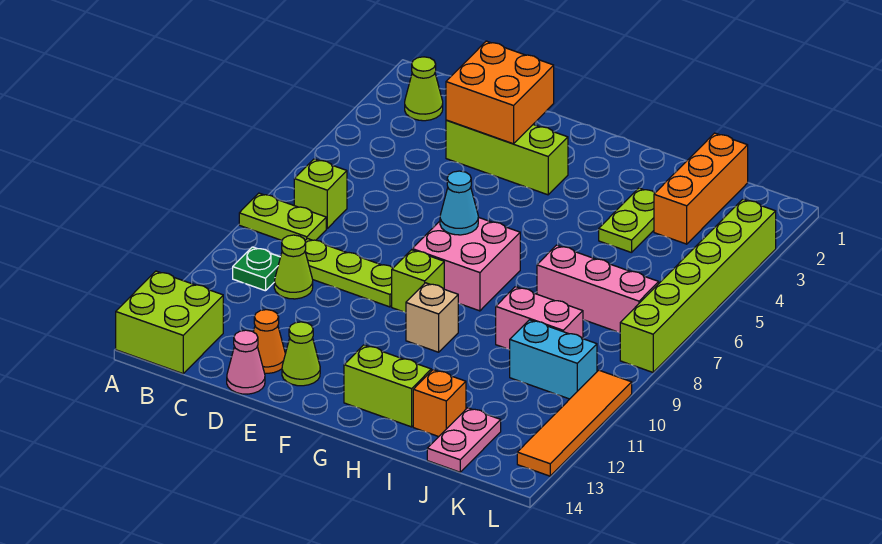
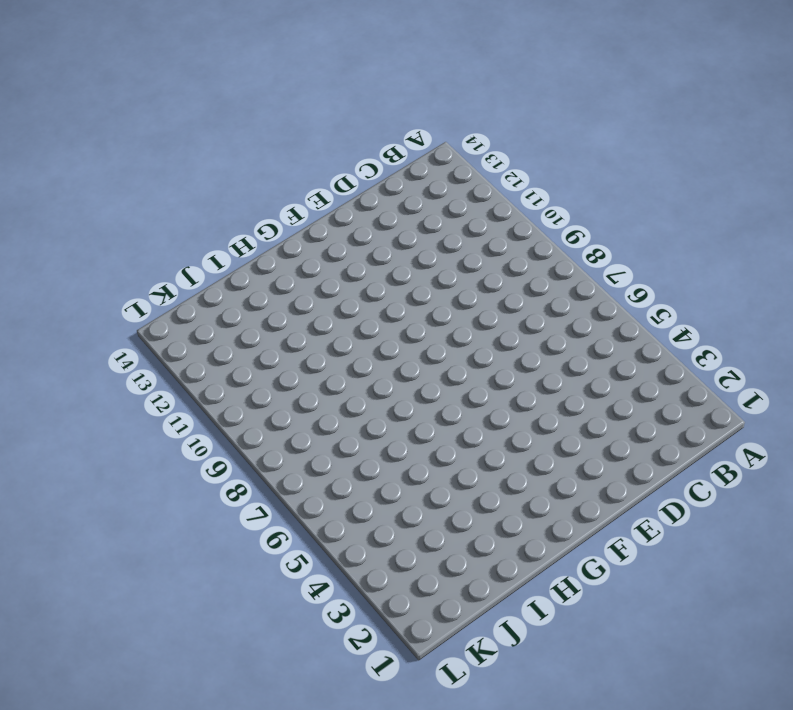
none -> lime plate A8:B8 level 1
none -> lime brick A13:B14 level 1
none -> lime cone B2 level 1

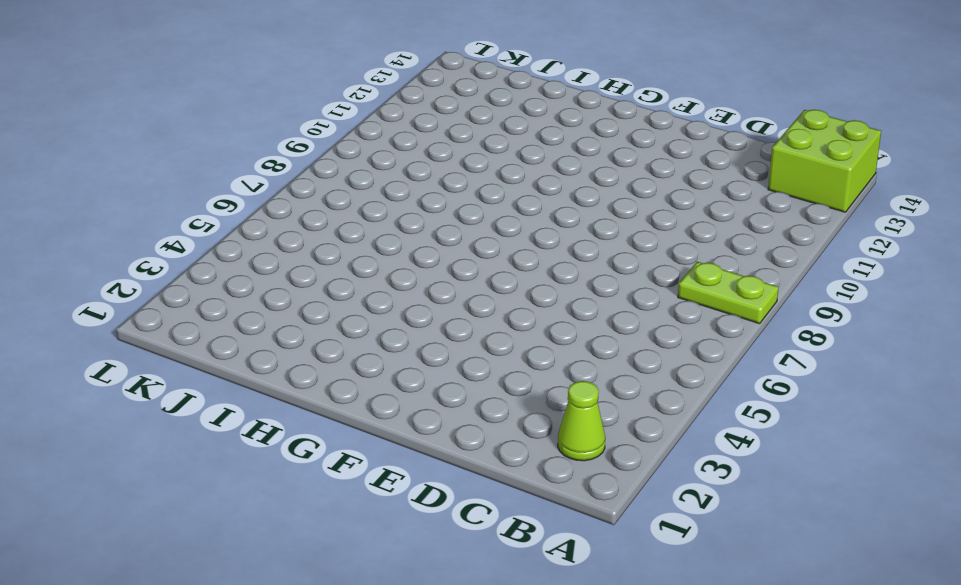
none -> lime brick B7 level 1
none -> green plate B10 level 1
none -> lime plate C9:E9 level 1

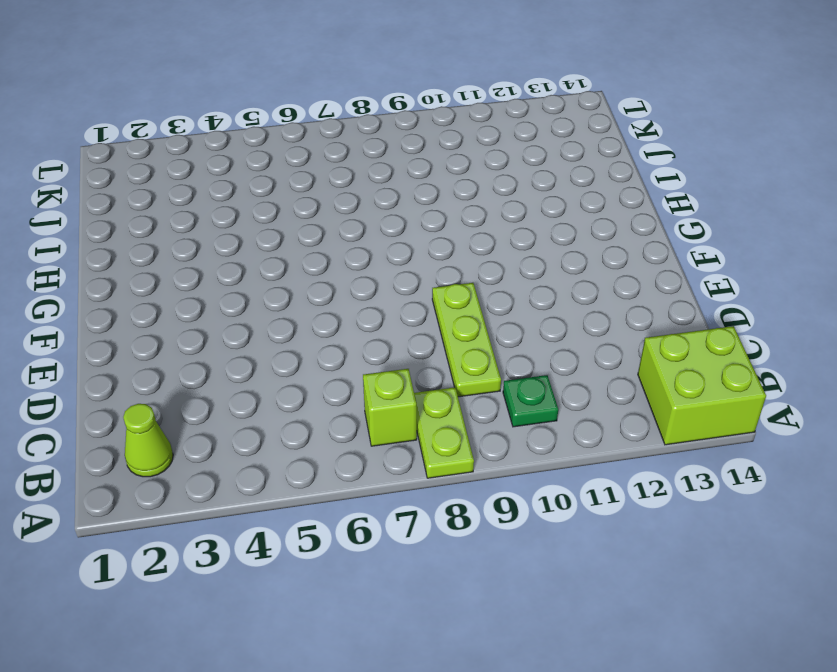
none -> lime cone C10 level 1
none -> lime brick D3:F3 level 1
none -> orange cone D13 level 1

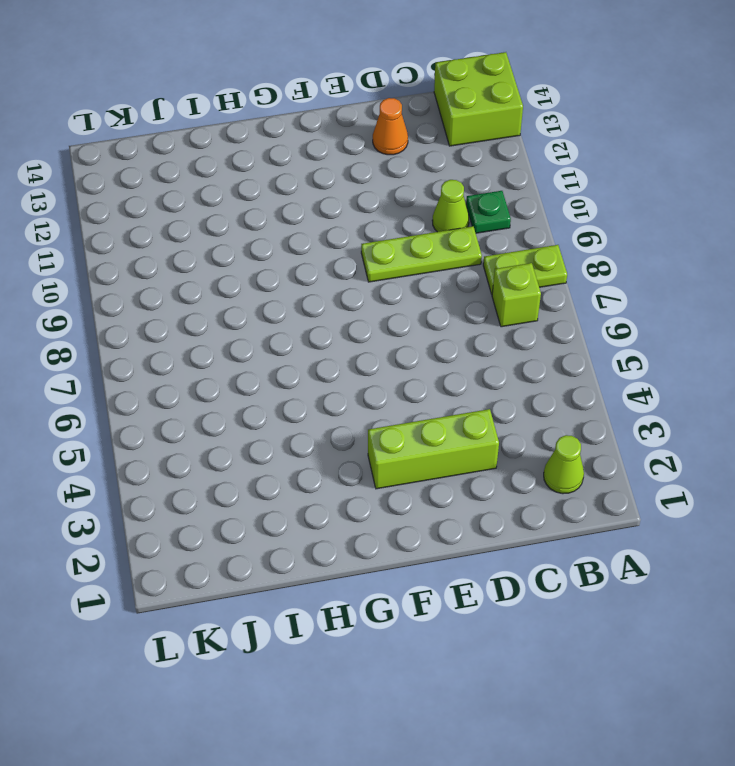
none -> pink cone D14 level 1
none -> lime cone E13 level 1
none -> pink brick F7:G8 level 1

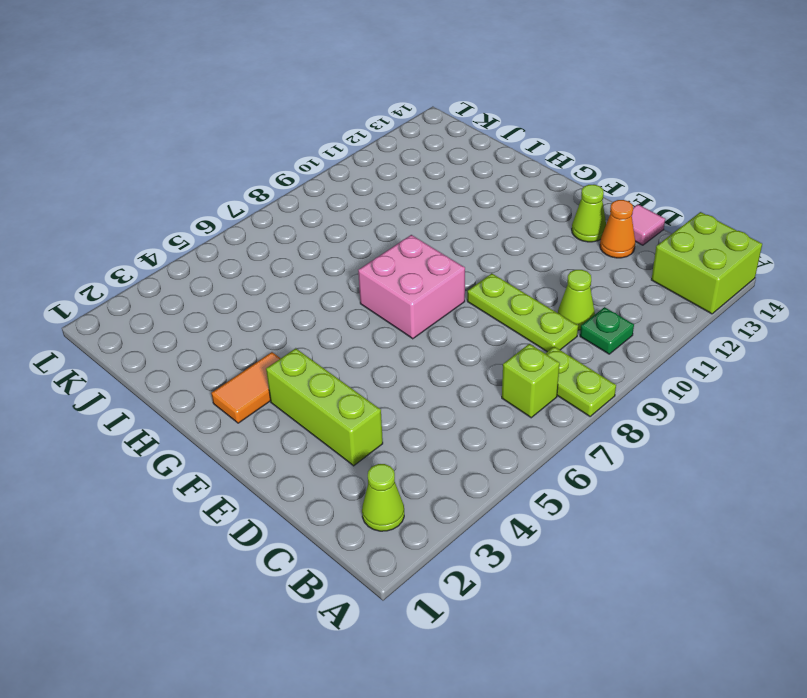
pink tile D14 level 1 -> pink cone D14 level 1
orange tile G2:G3 level 1 -> none
none -> lime brick F9 level 1
none -> tan brick G10 level 1
none -> lime brick G13:H13 level 1

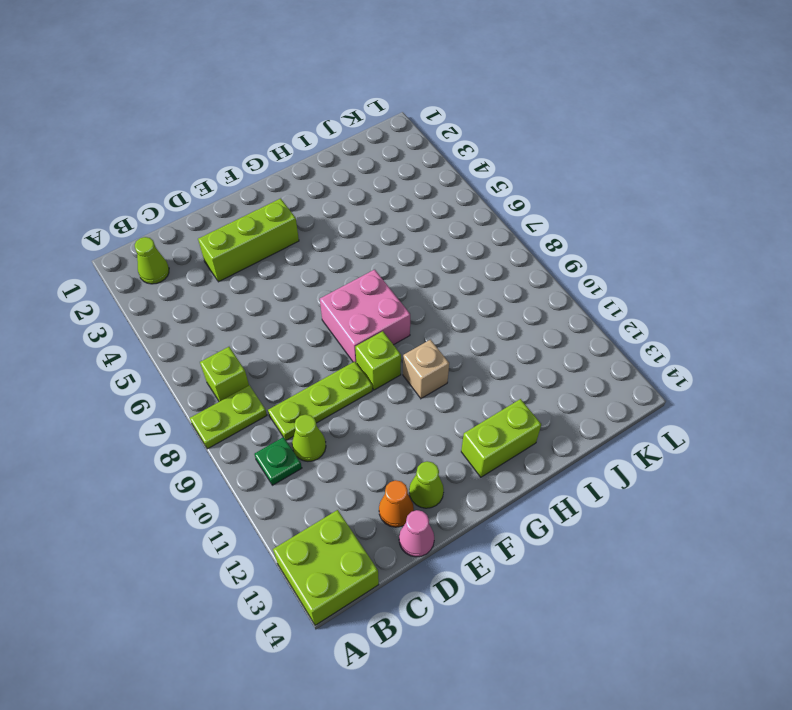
none -> lime plate I3:I4 level 1
none -> pink brick I7:K7 level 1
none -> pink brick I9:J9 level 1

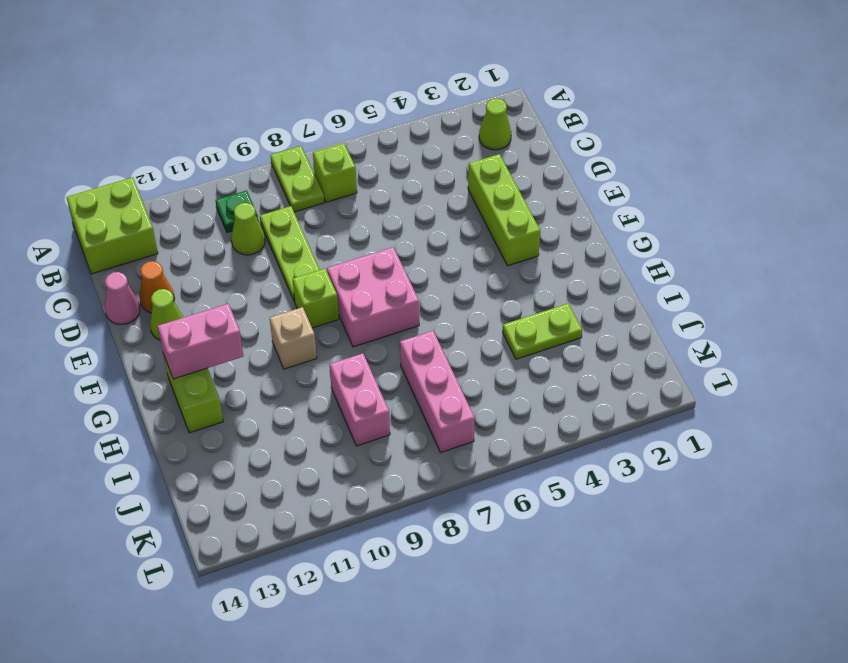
pink brick G12:G13 level 2 -> none
none -> orange brick I13 level 1
none -> orange brick J1:J3 level 1
none -> cyan brick J10:K10 level 1

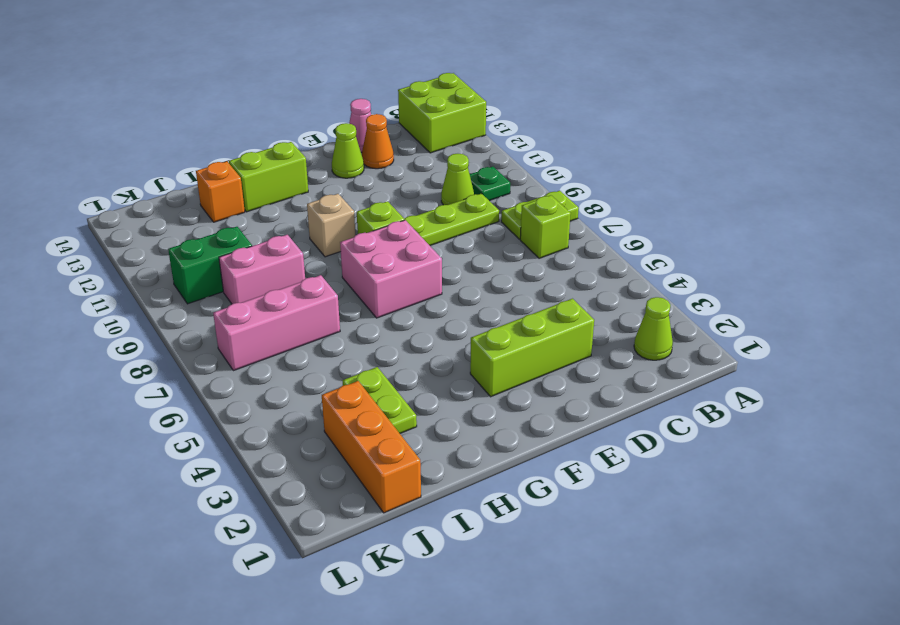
green brick J10:K10 level 1 -> cyan brick J10:K10 level 1
none -> pink plate J13:J14 level 1
none -> lime brick L3:L8 level 1
none -> orange tile L10:L13 level 1

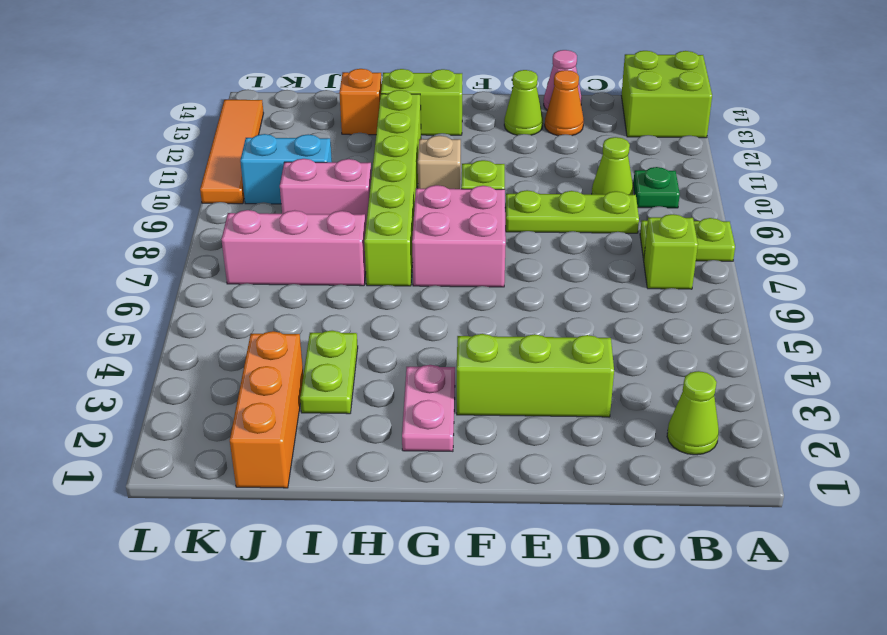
pink plate G2:G3 level 1 -> pink plate J13:J14 level 1
lime brick H7:H12 level 1 -> lime brick L3:L8 level 1
none -> orange brick D2:E3 level 2
none -> cyan cone F7 level 2

